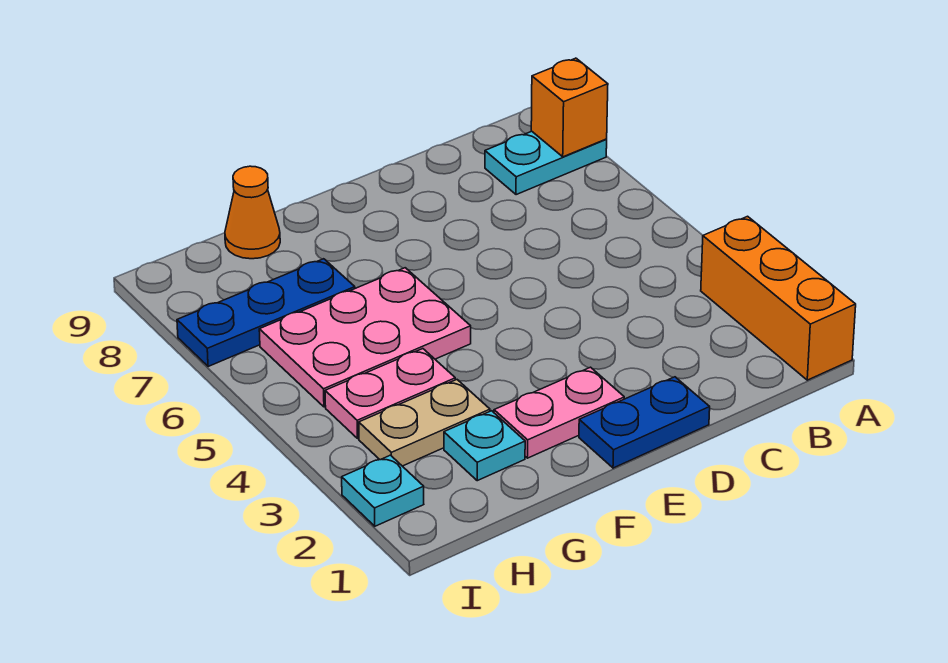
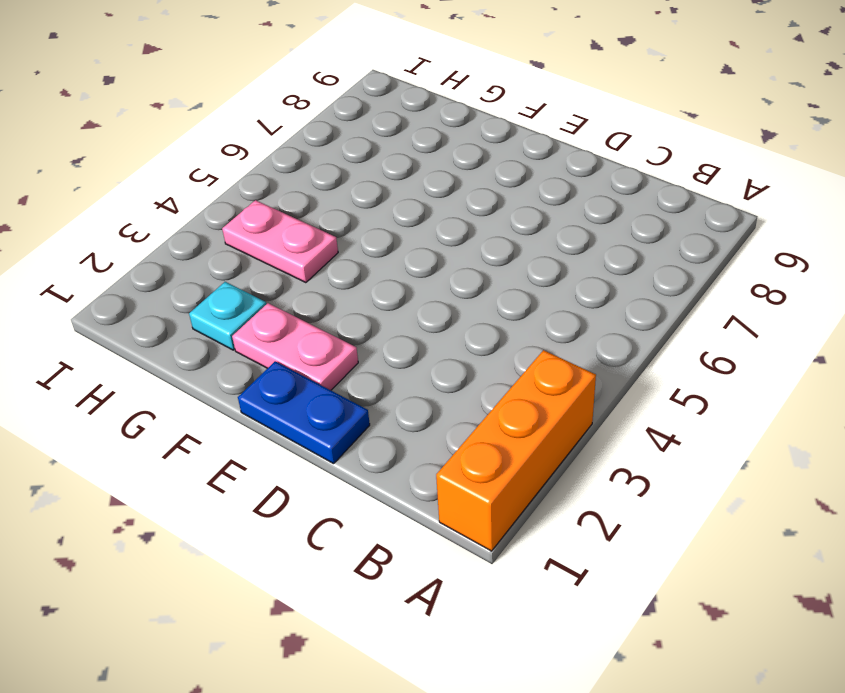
none -> cyan plate A8:B8 level 1
none -> pink plate F5:H6 level 1
none -> tan plate G3:H3 level 1

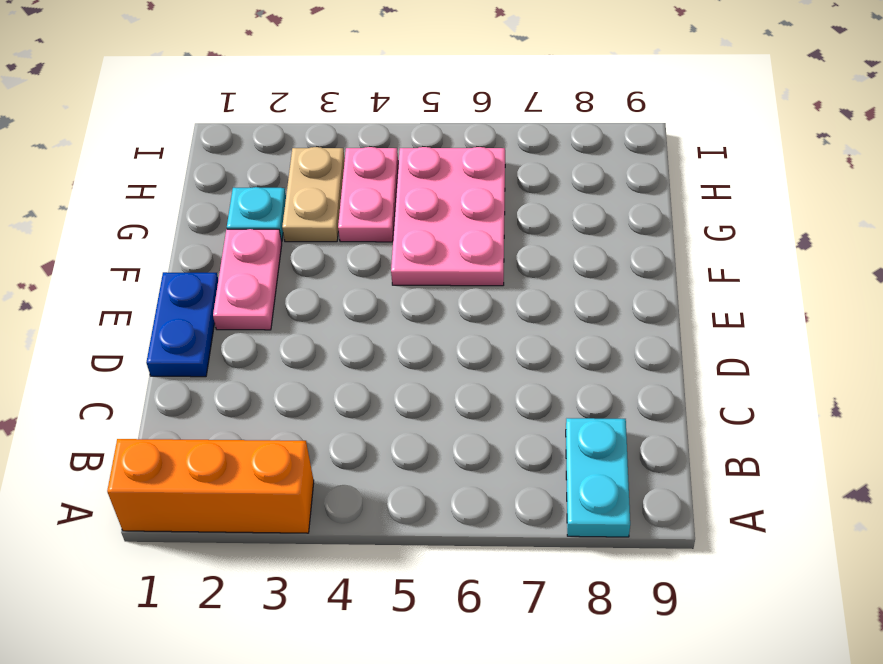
none -> blue plate G7:I7 level 1
none -> orange cone G9 level 1
none -> cyan plate I2 level 1

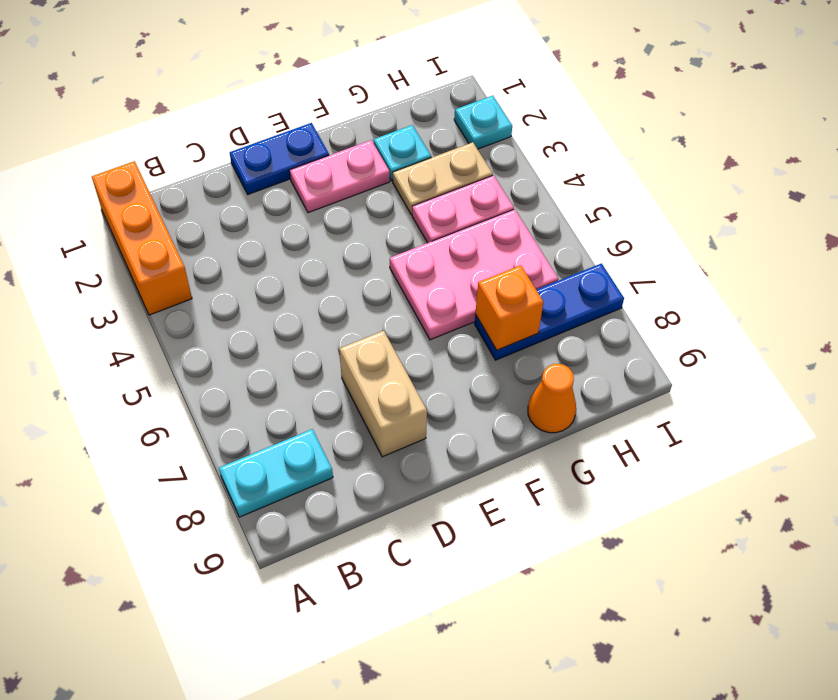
tan brick D7:D8 level 1 -> none
orange brick G7 level 2 -> orange brick A8 level 2

